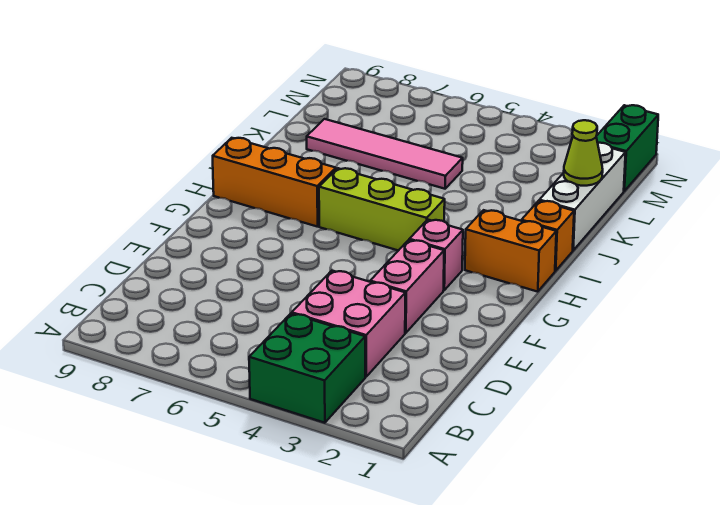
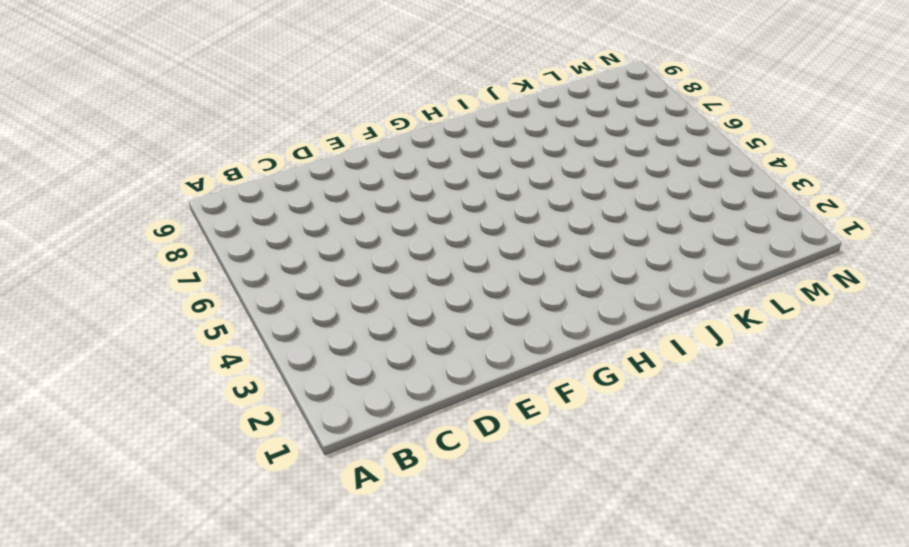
none -> green brick A3:B4 level 1
none -> pink brick C3:D4 level 1
none -> pink brick E3:F3 level 1

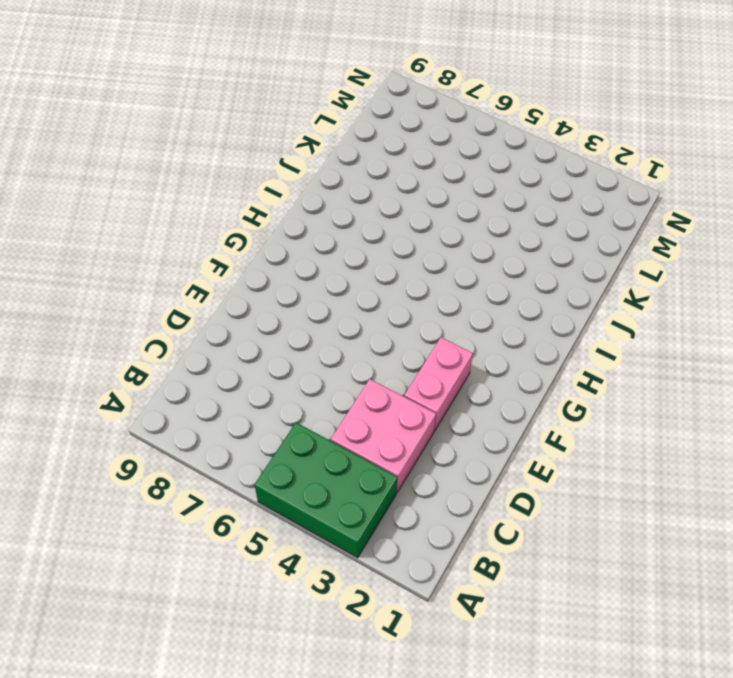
green brick A3:B5 level 1 -> green brick A3:B4 level 1
none -> pink brick G3 level 1
none -> orange brick H1:H2 level 1
none -> lime brick H4:H6 level 1

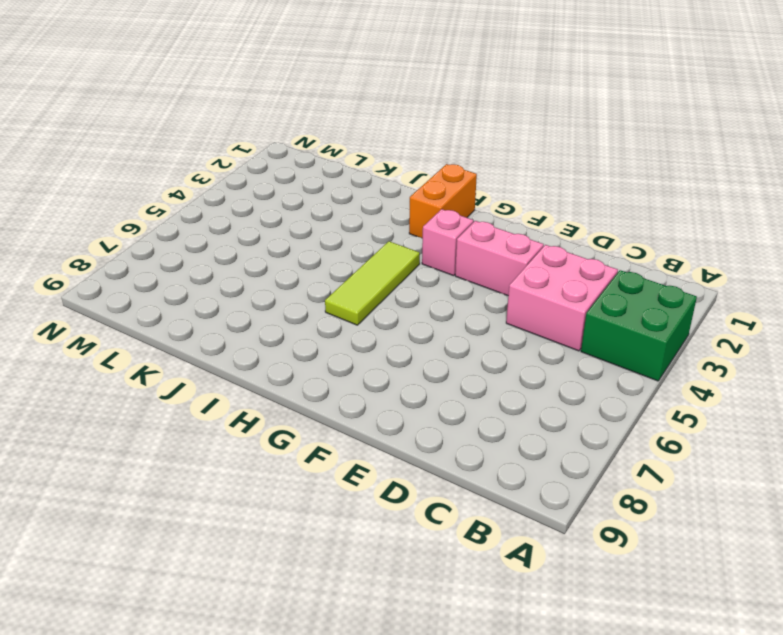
lime tile H4:H6 level 1 -> lime brick H4:H6 level 1
none -> orange brick H7:H9 level 1
none -> orange brick I1 level 1
none -> white brick J1:L1 level 1

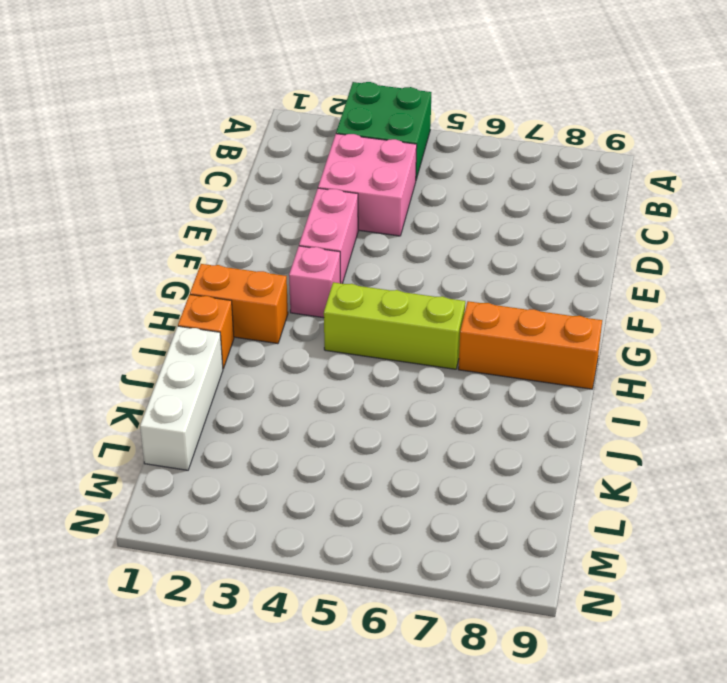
none -> pink tile K5:K8 level 1
none -> green brick M1:N1 level 1
none -> lime cone K1 level 2

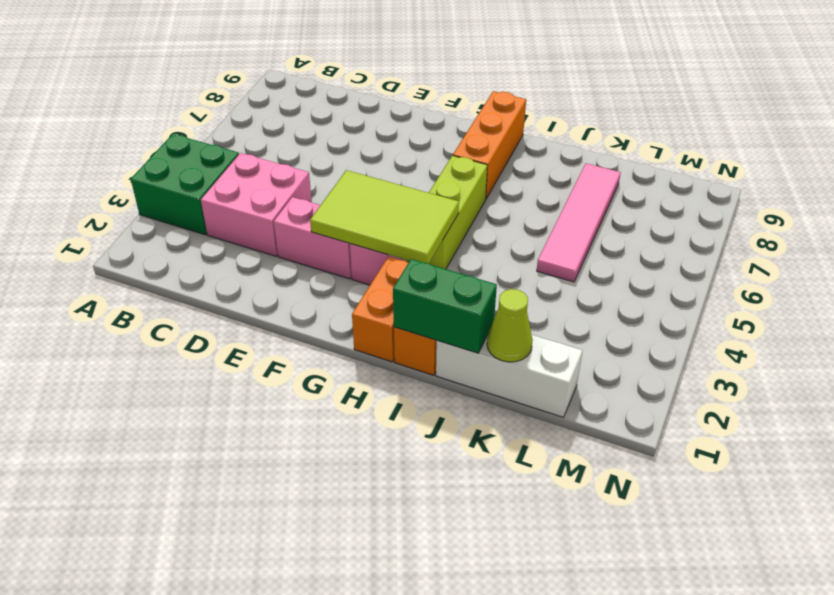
lime tile F3:H4 level 2 -> none
green brick I1:J1 level 2 -> green brick M1:N1 level 1

